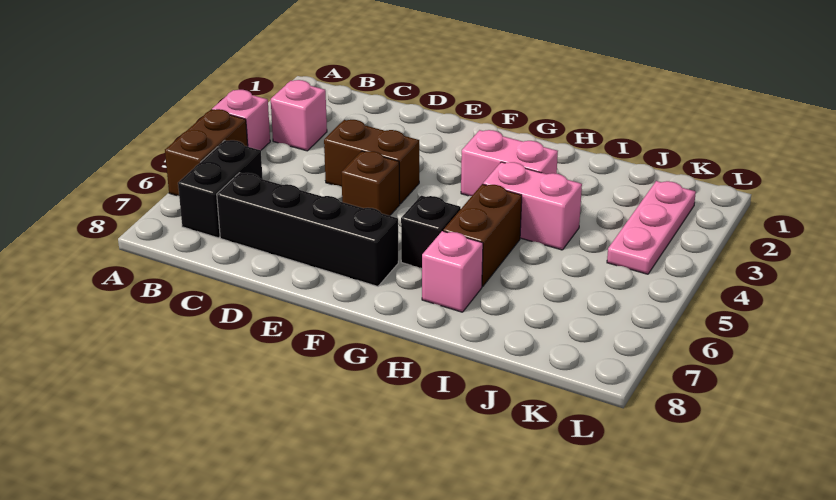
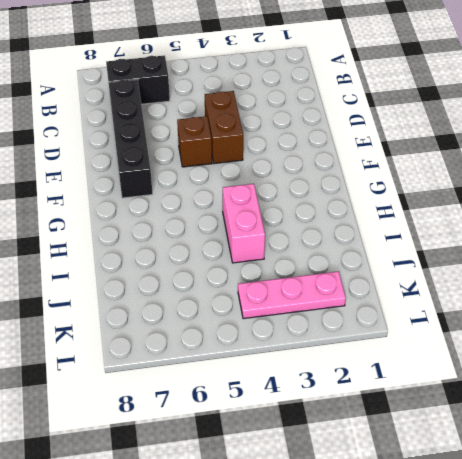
none -> pink brick A4 level 1
none -> brown brick A5:A6 level 1
none -> pink brick B3 level 1

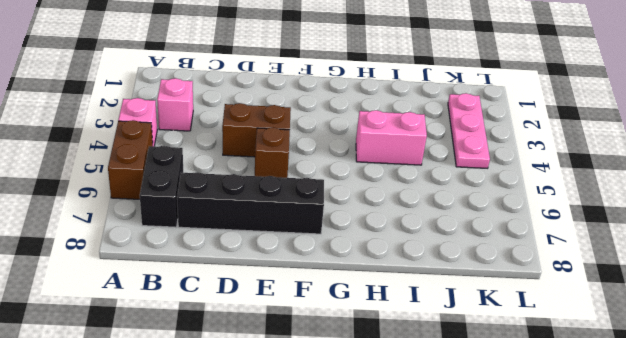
none -> pink brick G3:H3 level 1
none -> black brick G6 level 1
none -> brown brick H5:H6 level 1

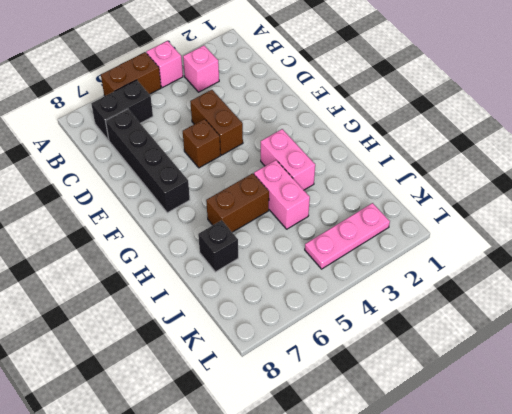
black brick I7 level 1 -> black brick G6 level 1
none -> pink brick H7 level 1

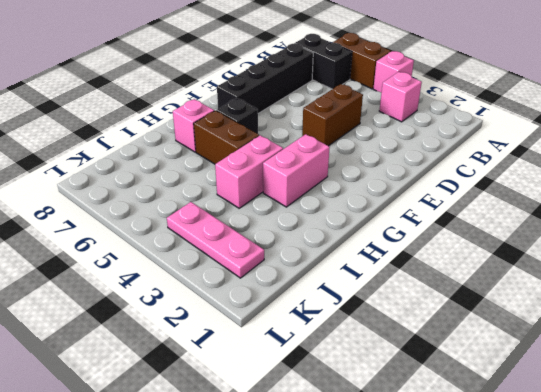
none -> brown brick E5 level 1

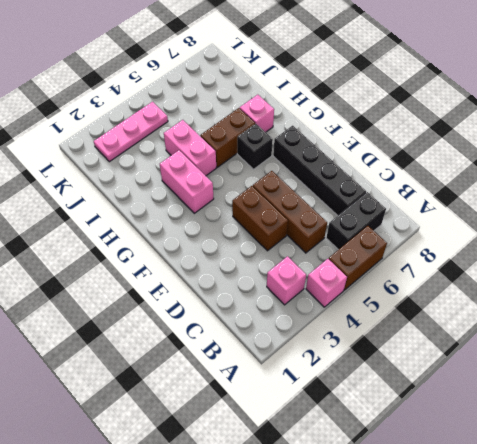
brown brick C5:E5 level 1 -> brown brick E5 level 1

